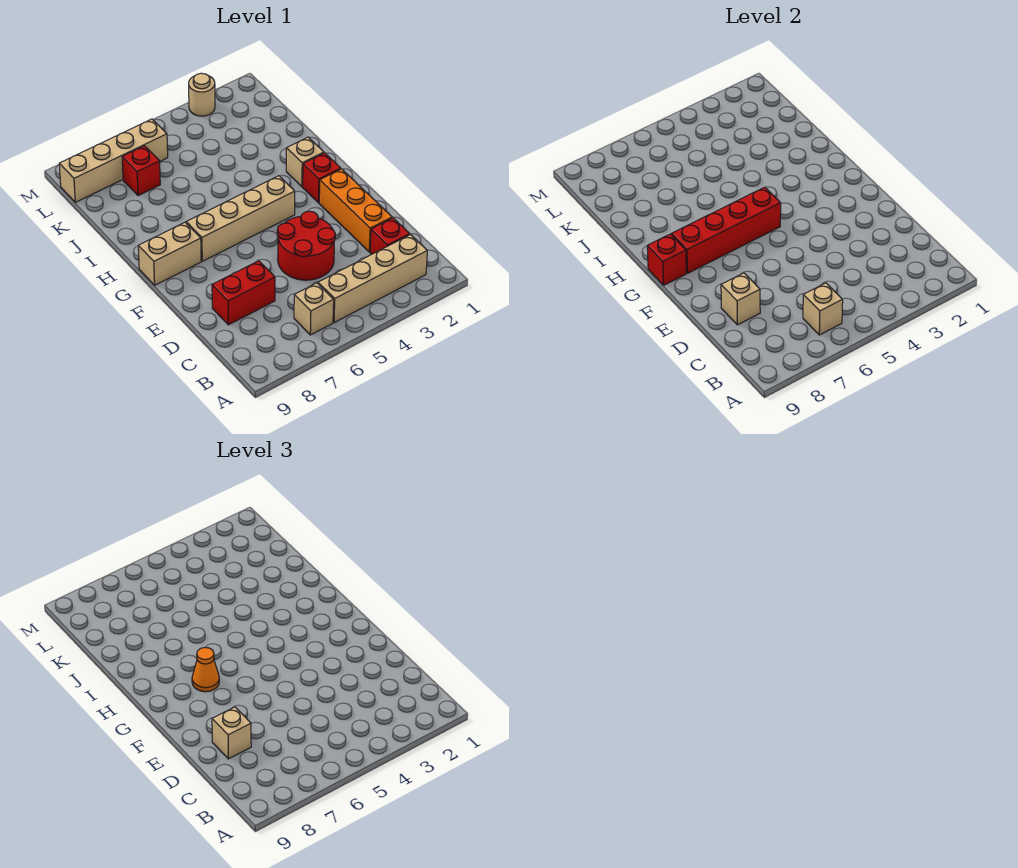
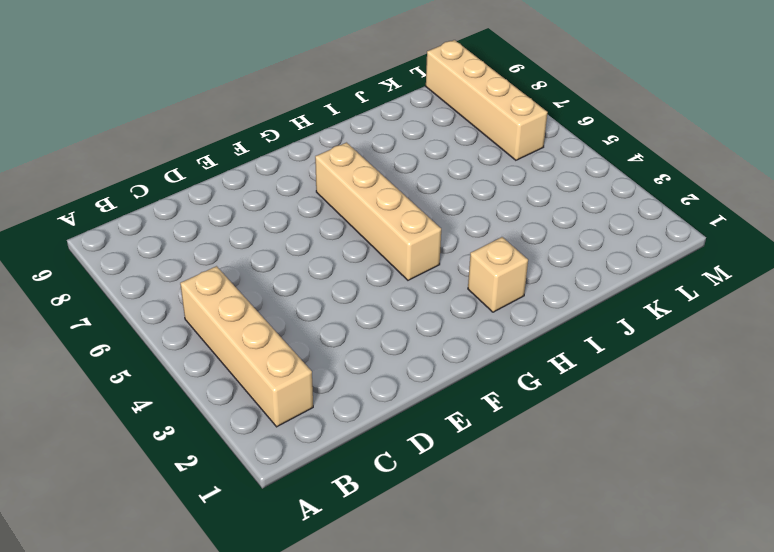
none -> tan brick B6 level 1
none -> red brick C2 level 1
none -> orange brick D2:F2 level 1

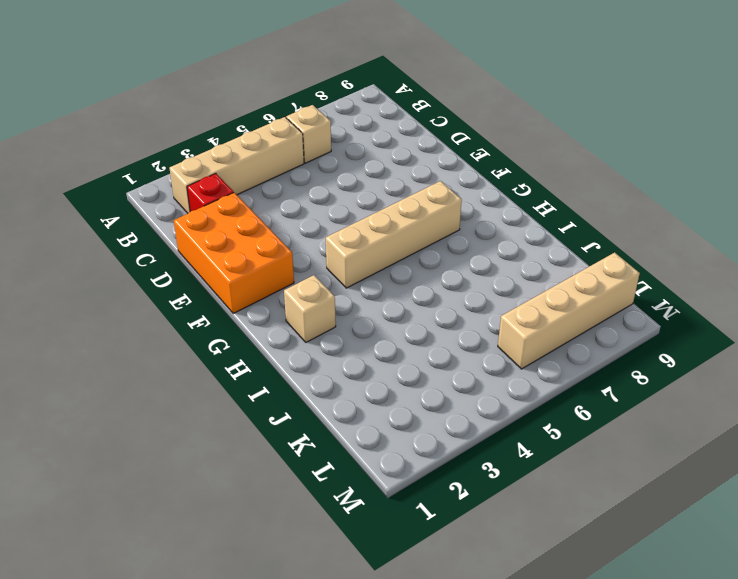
orange brick D1:F2 level 1 -> orange brick D2:F2 level 1
none -> red round brick D4:E5 level 1
none -> red brick D7:D8 level 1
none -> red brick G2 level 1

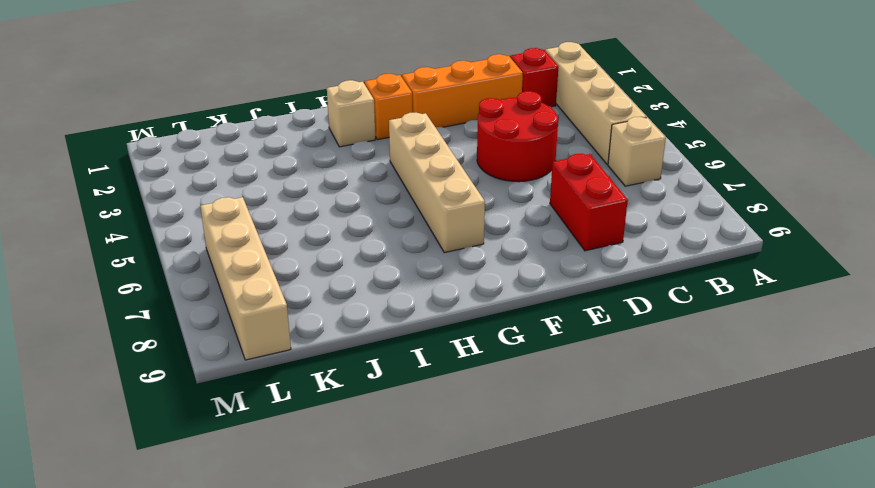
orange brick G2 level 1 -> red brick G2 level 1
none -> tan brick G8:G9 level 1
none -> red brick K7 level 1
none -> tan round brick M3 level 1

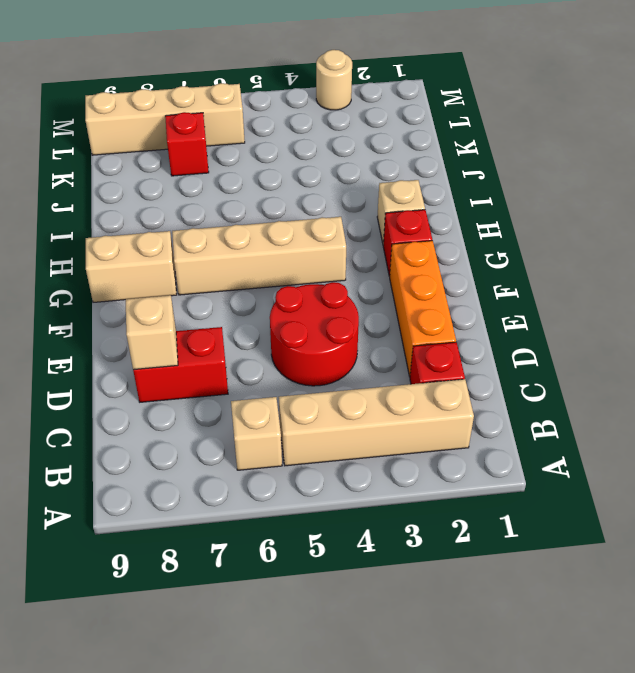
none -> tan brick B6 level 2
none -> red brick G5:G8 level 2
none -> red brick G9 level 2

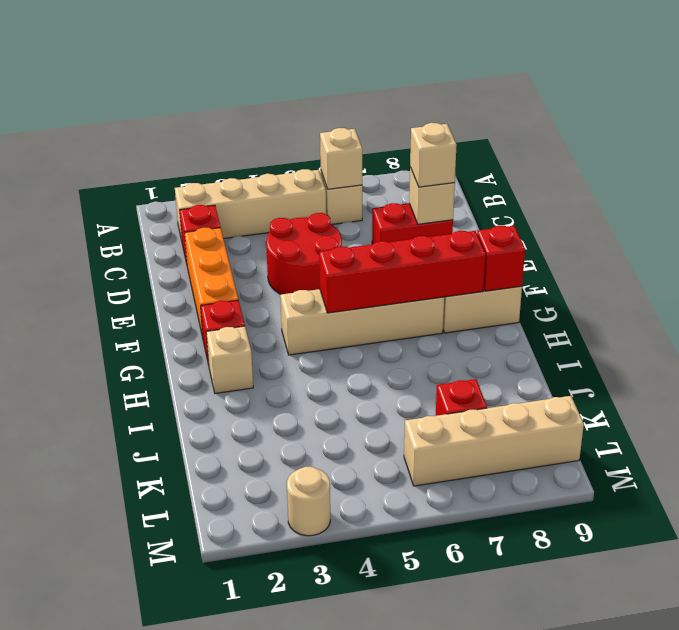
none -> orange cone G7 level 3

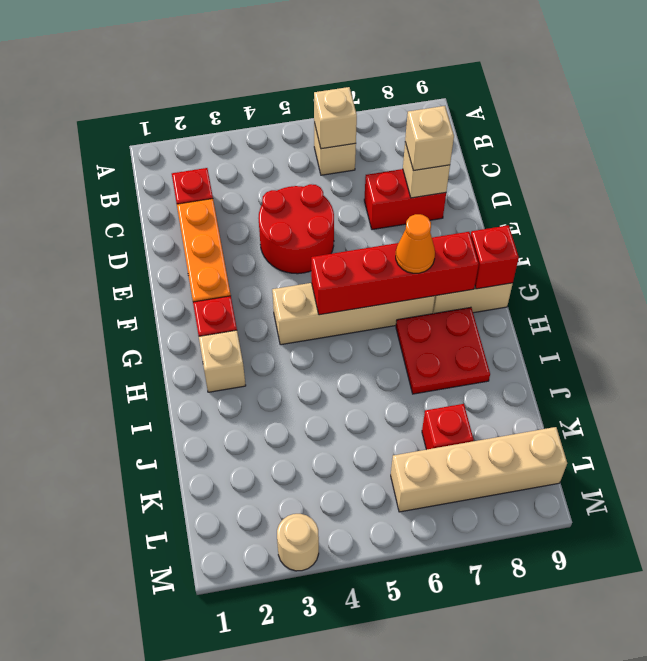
red plate H7:I8 level 1 -> none
none -> tan brick B2:B5 level 1

